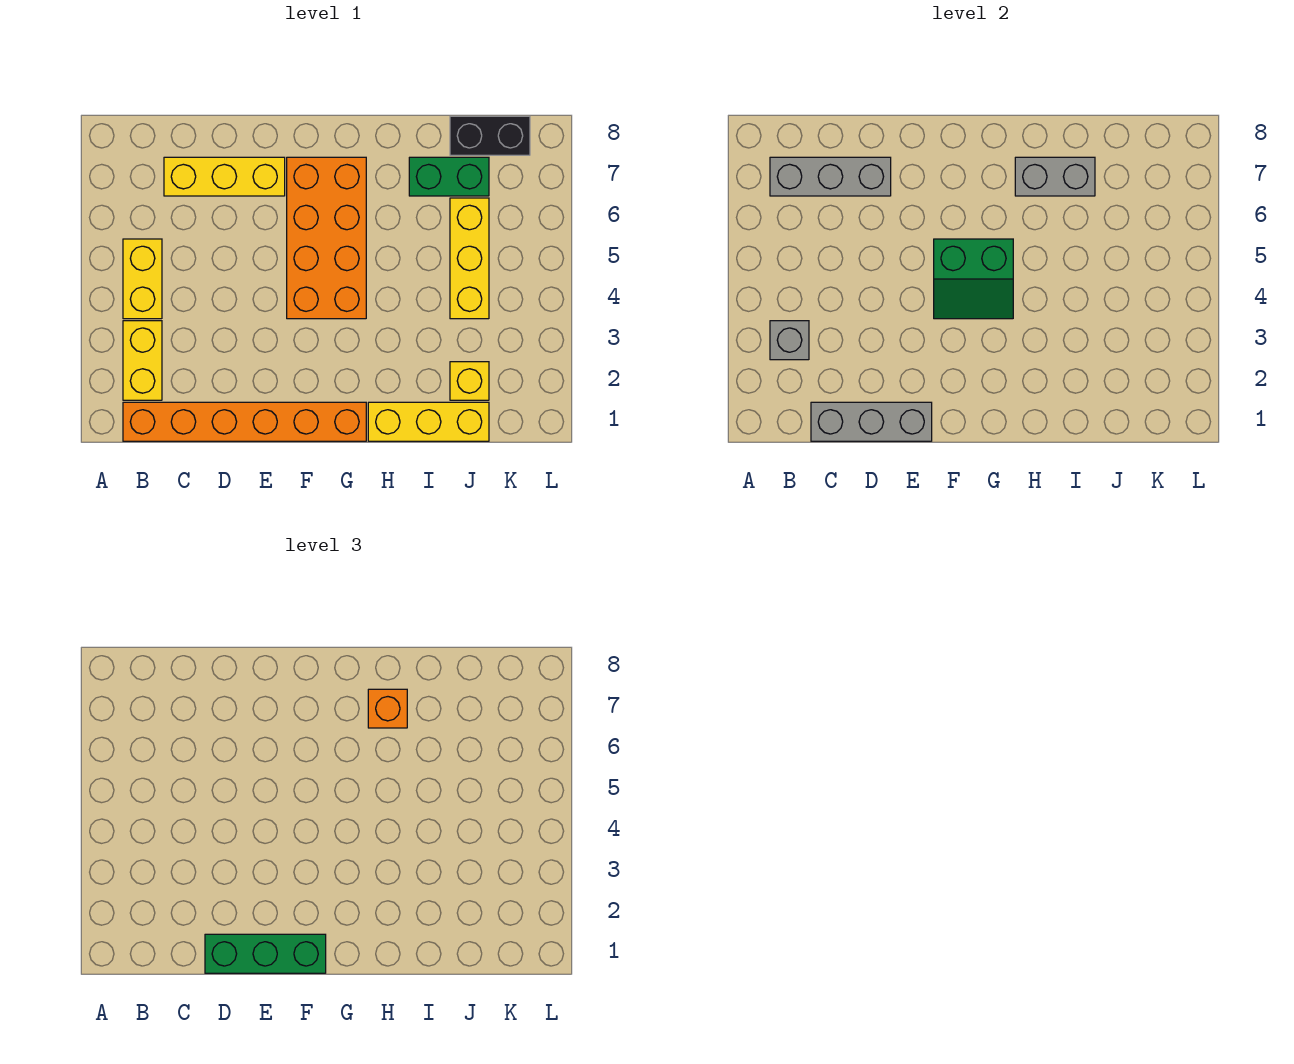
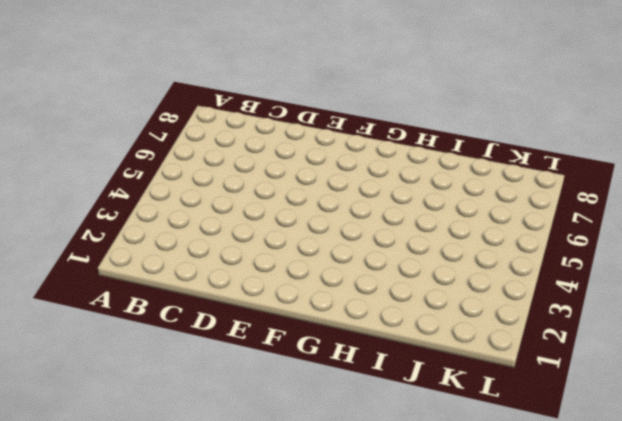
none -> orange brick B1:G1 level 1
none -> yellow brick B2:B3 level 1
none -> yellow brick B4:B5 level 1

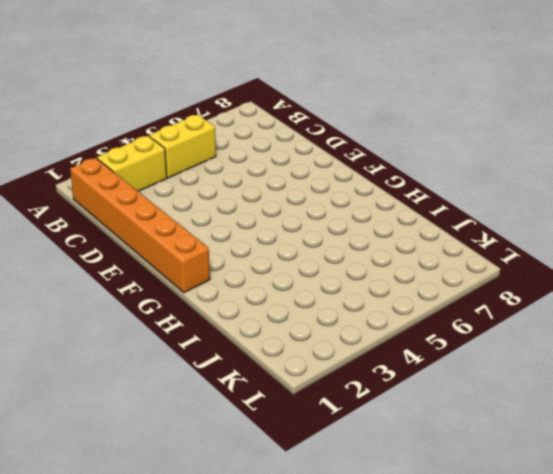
none -> yellow brick C7:E7 level 1
none -> orange brick F4:G7 level 1
none -> yellow brick H1:J1 level 1

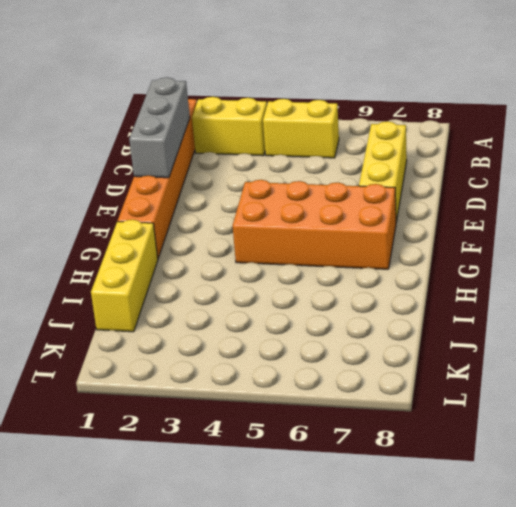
none -> green brick I7:J7 level 1
none -> yellow brick J2 level 1
none -> yellow brick J4:J6 level 1

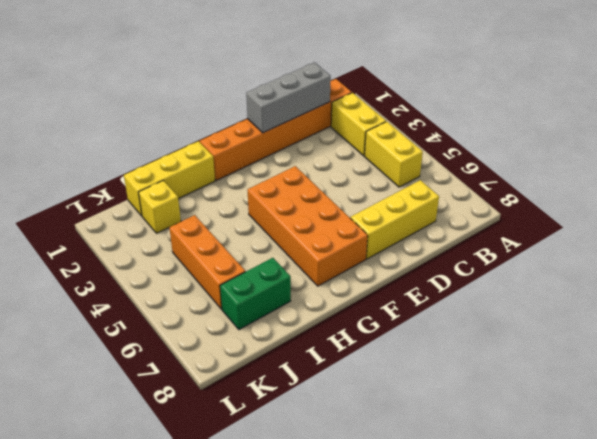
orange brick J4:J6 level 1 -> yellow brick J4:J6 level 1
none -> black brick J8:K8 level 1
none -> grey brick B3 level 2
none -> grey brick B7:D7 level 2

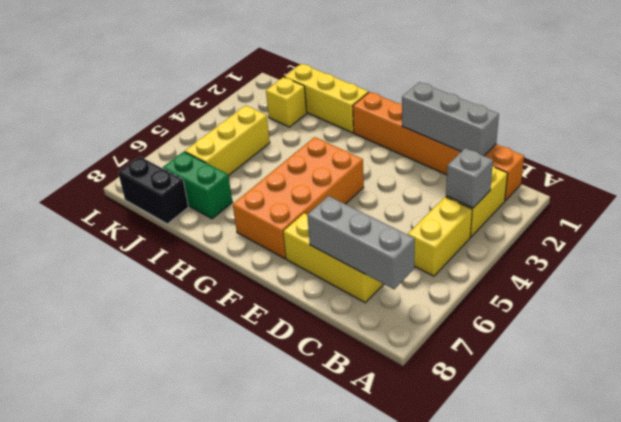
none -> green slope F4:G5 level 2 top 5
none -> grey brick H7:I7 level 2
none -> green brick D1:F1 level 3

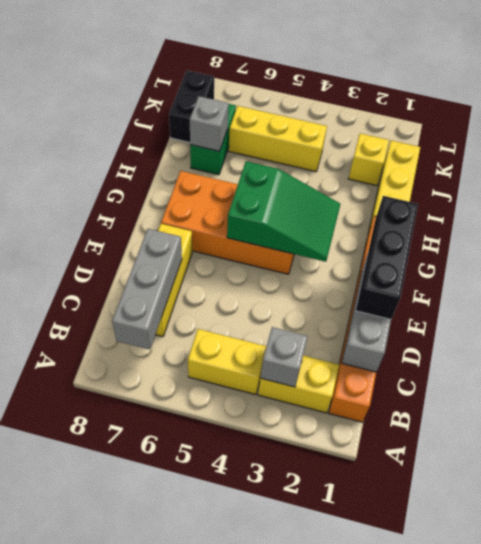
black brick D1:F1 level 3 -> green brick D1:F1 level 3
green slope F3:G5 level 2 top 5 -> green slope F4:G5 level 2 top 5
grey brick I7 level 2 -> grey brick H7:I7 level 2
none -> orange brick H7 level 3

